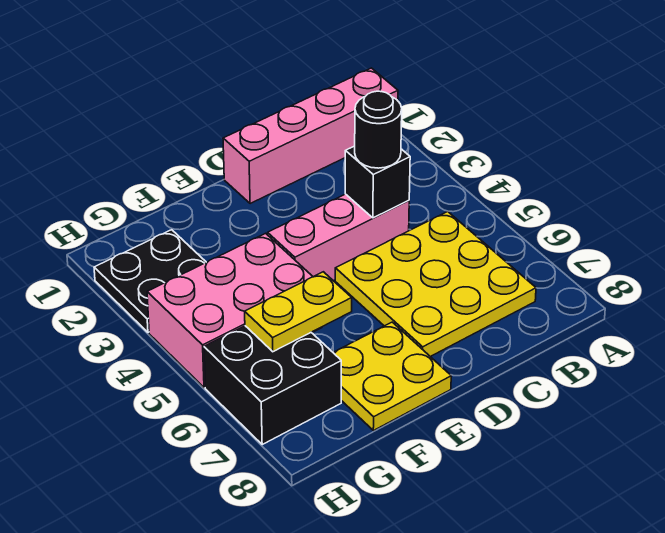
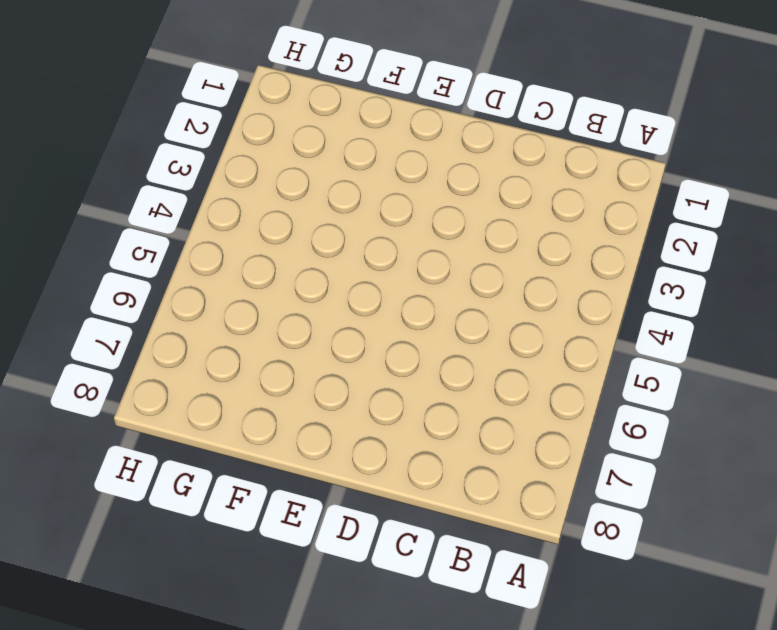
none -> pink brick A1:D1 level 1
none -> yellow plate B5:D7 level 1

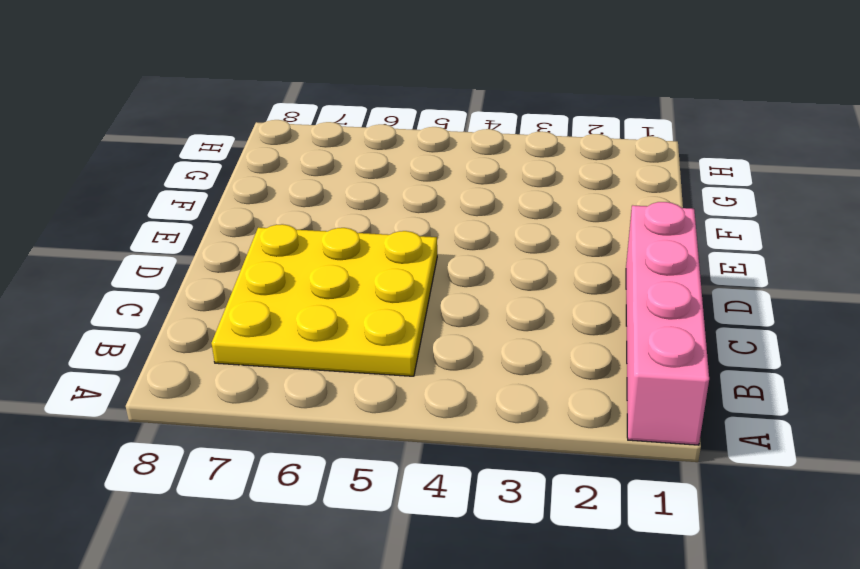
none -> pink brick C4:E4 level 1
none -> yellow plate E7:F8 level 1

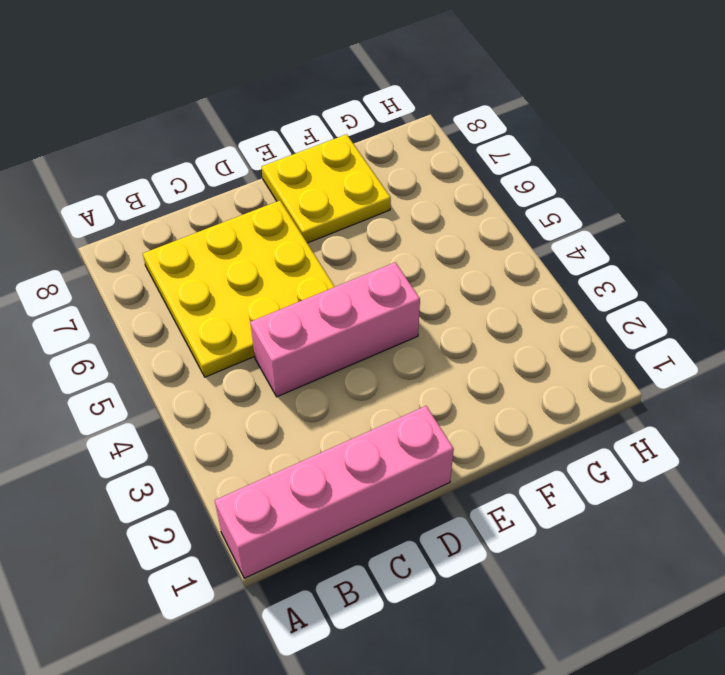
none -> pink brick F4:H5 level 1
none -> black plate G2:H3 level 1

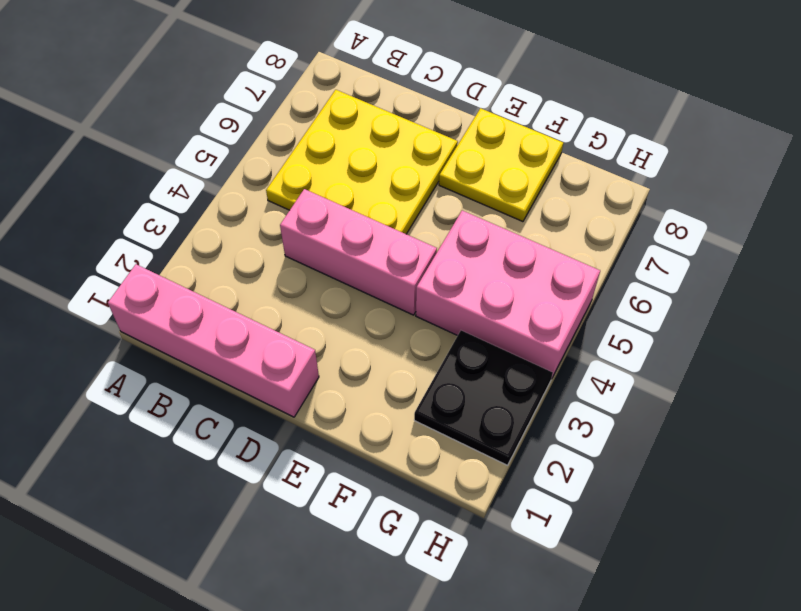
none -> black brick G6:H7 level 1
none -> black brick C4 level 2

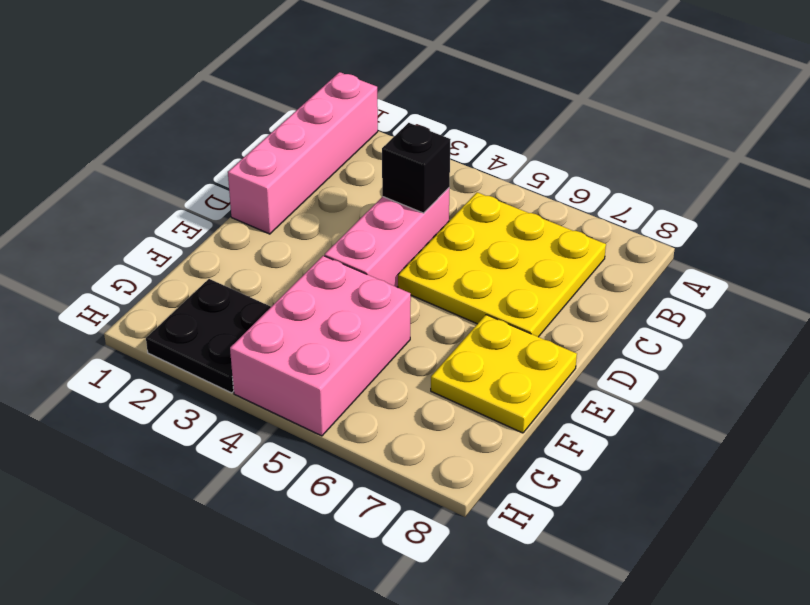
none -> black brick G6:H7 level 1
none -> yellow plate F6:G6 level 2

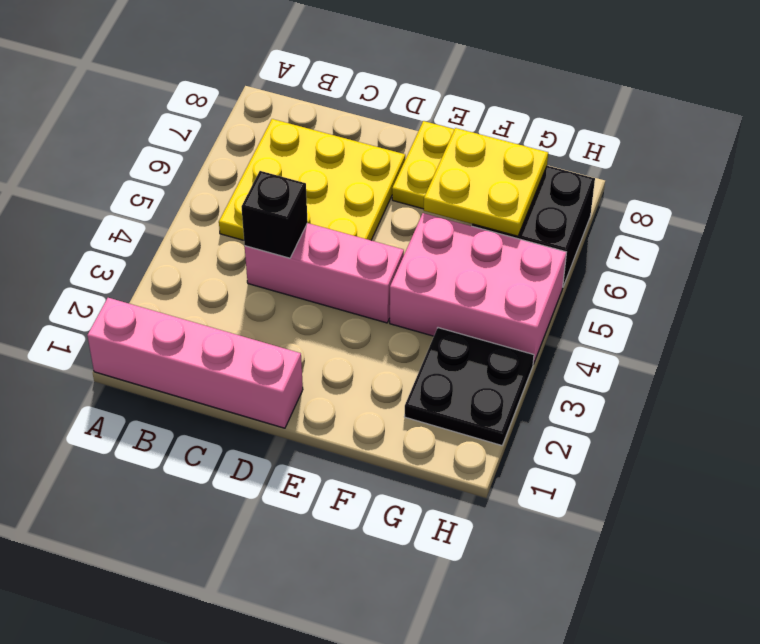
yellow plate F6:G7 level 2 -> yellow plate F6:G6 level 2
none -> black round brick C4 level 3

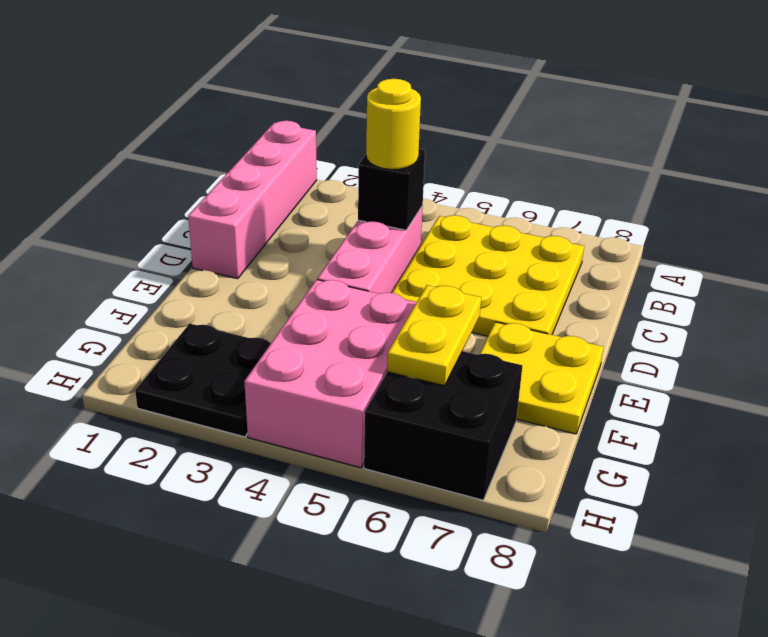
yellow round brick C4 level 3 -> black round brick C4 level 3

